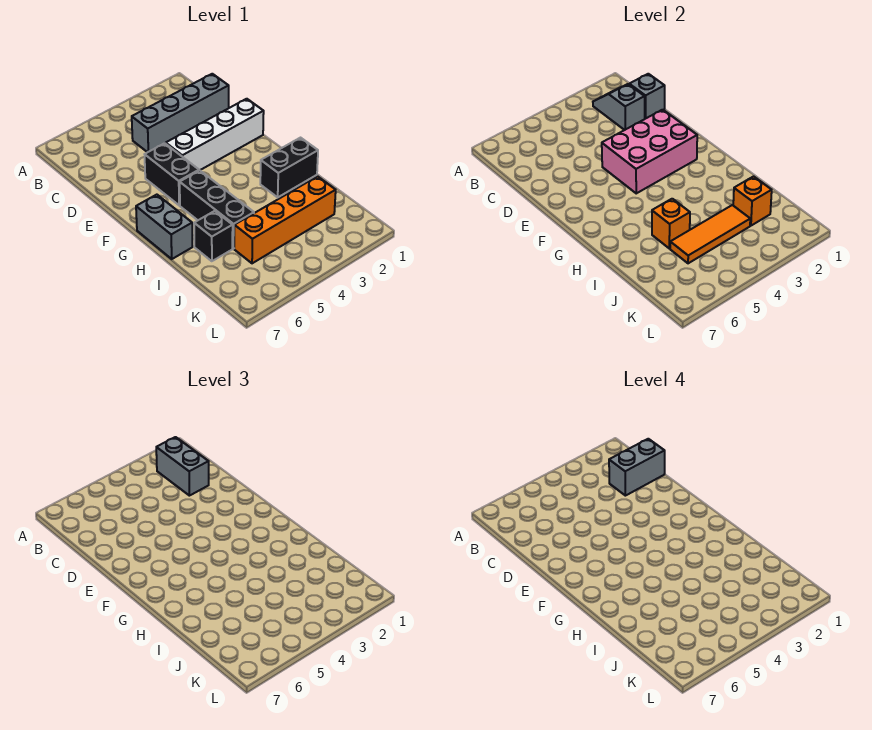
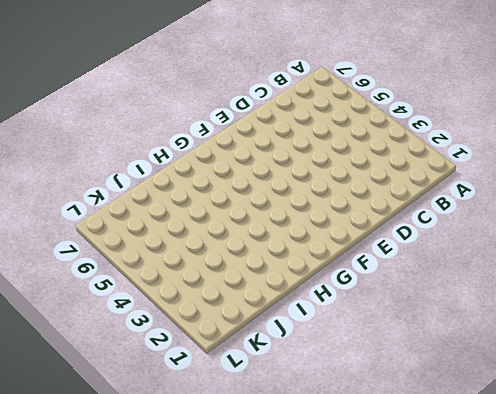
none -> grey brick C1:C4 level 1
none -> white brick E1:E4 level 1
none -> black brick E5:F5 level 1

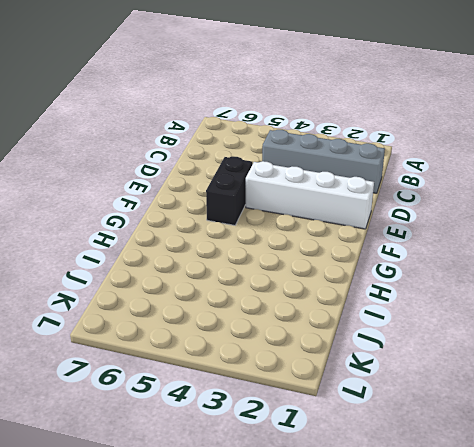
none -> black brick G5:I5 level 1
none -> grey brick G7:H7 level 1
none -> black brick H1:H2 level 1

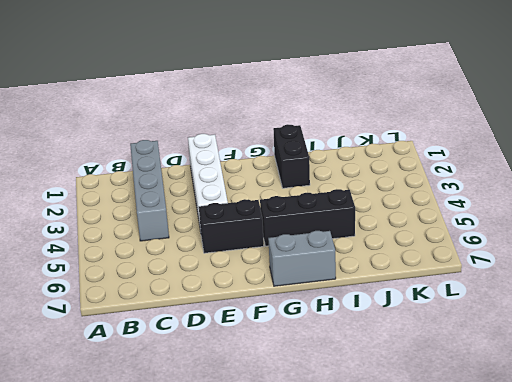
none -> black brick I6 level 1
none -> orange brick J2:J5 level 1
none -> grey slope B2:C2 level 2 top C

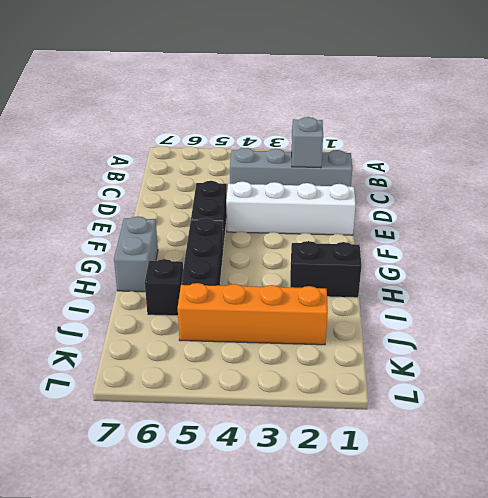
none -> grey brick C1 level 2
none -> pink brick E2:F4 level 2
none -> orange brick I5 level 2

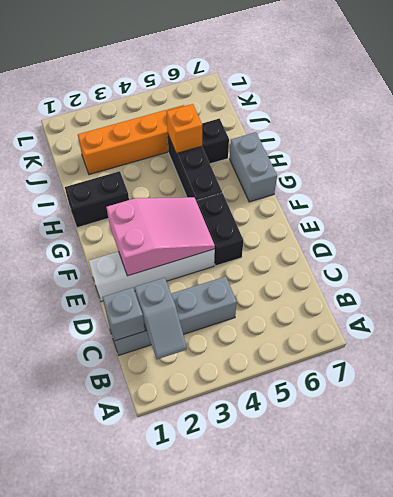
pink slope E2:F4 level 2 top 2 -> pink brick E2:F4 level 2
none -> orange brick J2 level 2
none -> orange tile J3:J5 level 2
none -> grey brick B2:C2 level 3

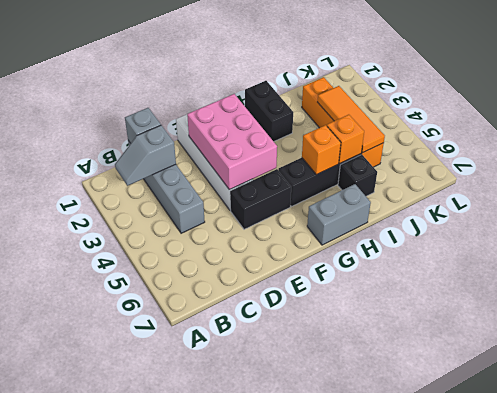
orange brick H5 level 2 -> orange brick J2 level 2
none -> grey brick B2:C2 level 3
none -> grey brick C1:C2 level 4

